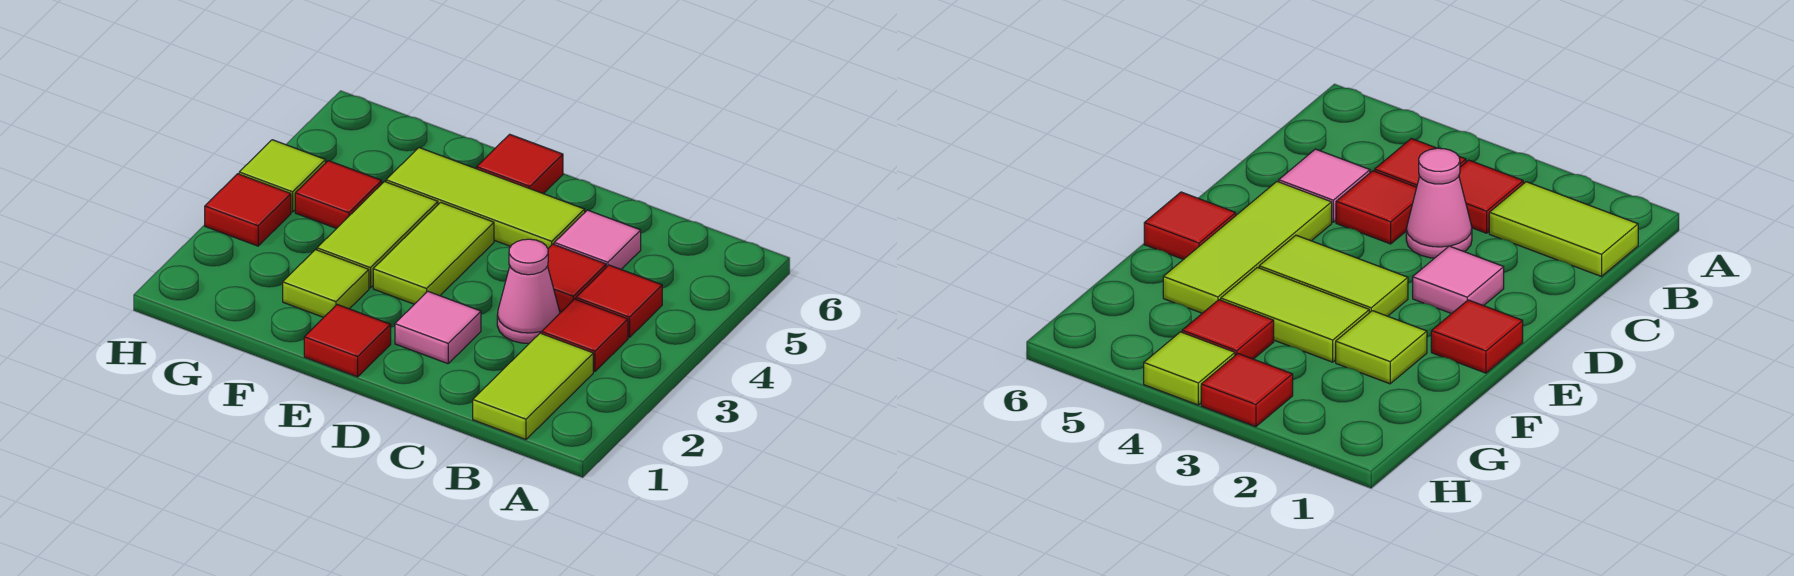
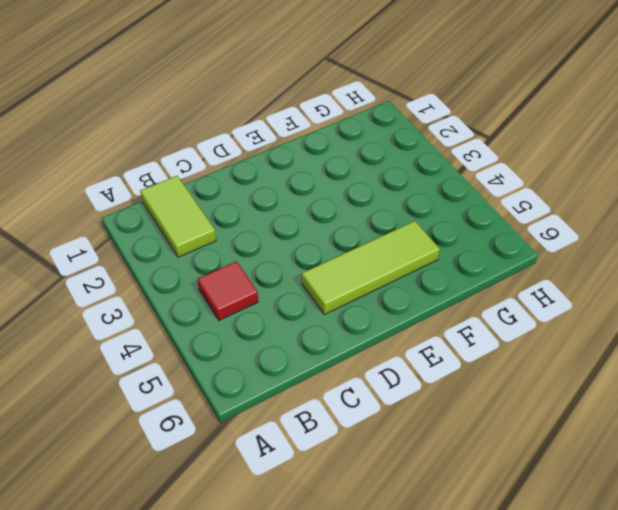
none -> red tile B3 level 1
none -> pink cone C3 level 1
none -> red tile C4 level 1

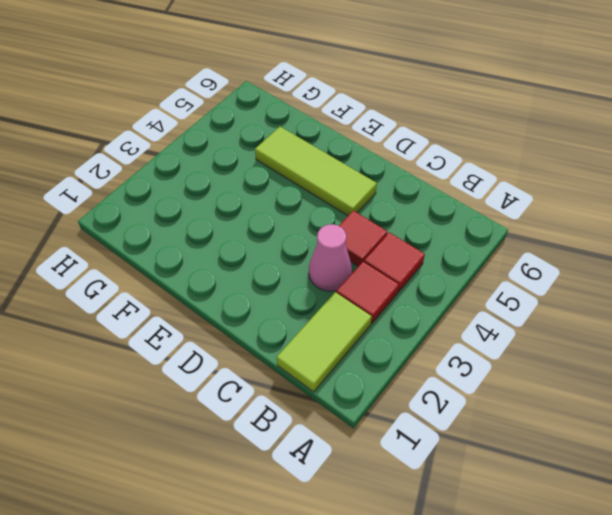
none -> pink tile C5 level 1
none -> pink tile D2 level 1
none -> red tile E1 level 1

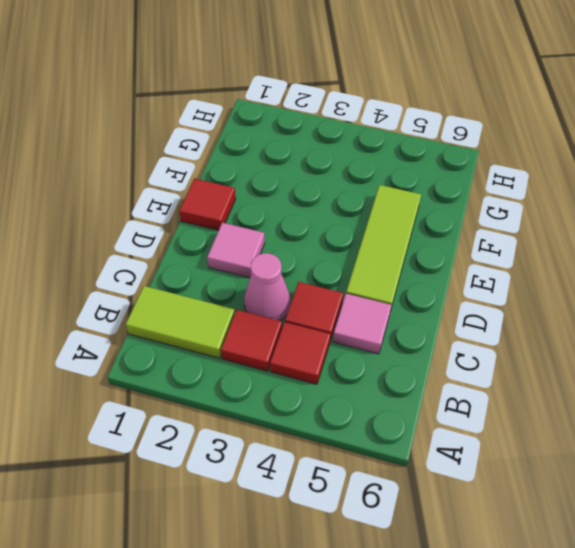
none -> lime tile E3:E4 level 1
none -> red tile E6 level 1
none -> lime tile F2 level 1

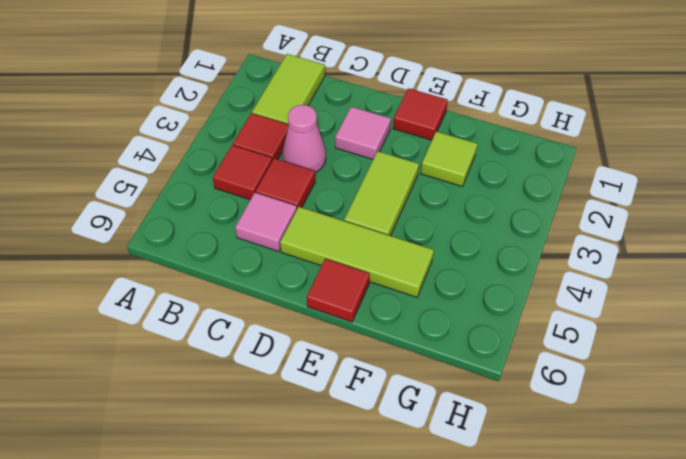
none -> lime tile F3:F4 level 1
none -> red tile G4 level 1
none -> red tile H3 level 1

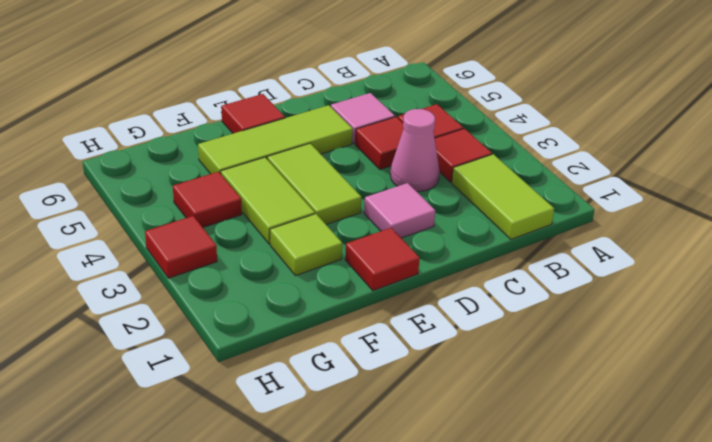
none -> lime tile H4 level 1

